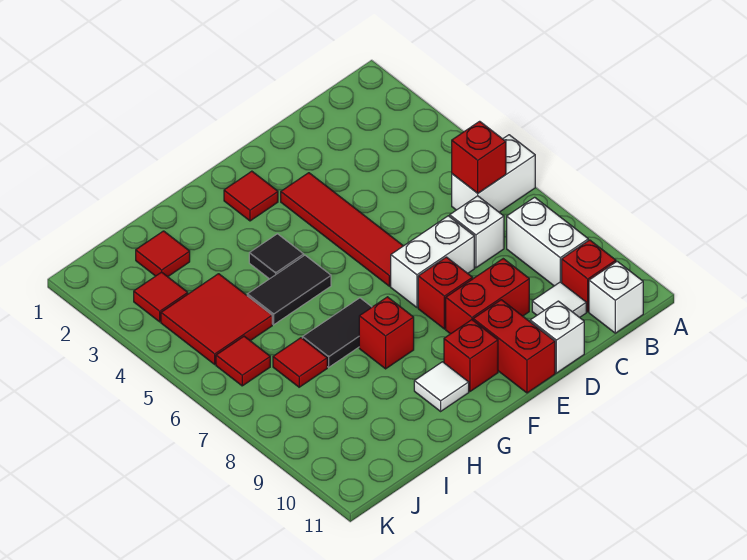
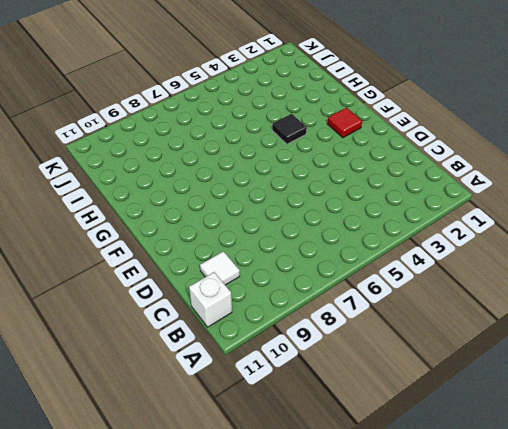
none -> white brick A6:B6 level 1
none -> white brick B8:B9 level 1
none -> red brick B10 level 1

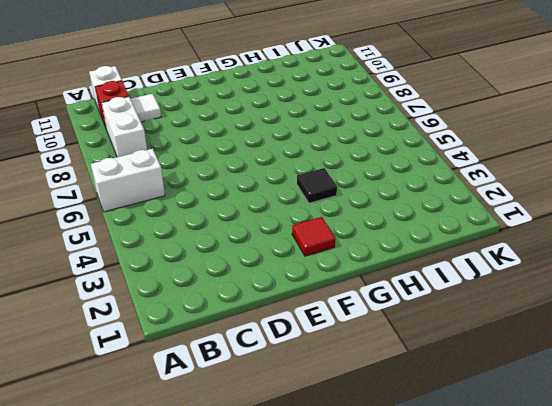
none -> white brick C7 level 1
none -> white brick D7:E7 level 1
none -> red brick D9:E9 level 1

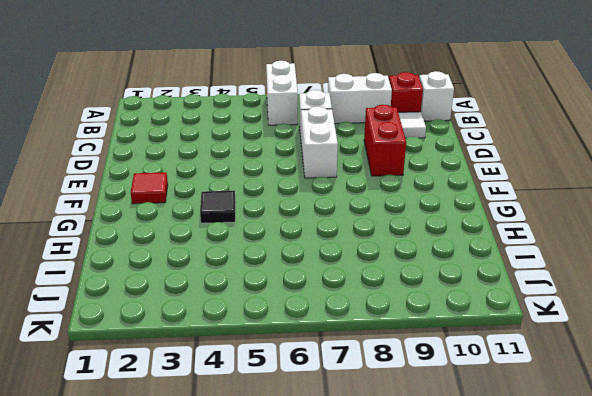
none -> white brick D11 level 1
none -> red tile E3:E6 level 1
none -> red brick E8 level 1

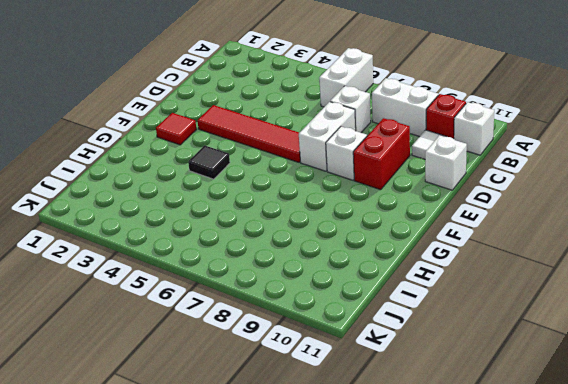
white brick E8 level 1 -> red brick E8 level 1
none -> red brick E10:E11 level 1
none -> red brick F10 level 1
none -> black tile G5:H5 level 1

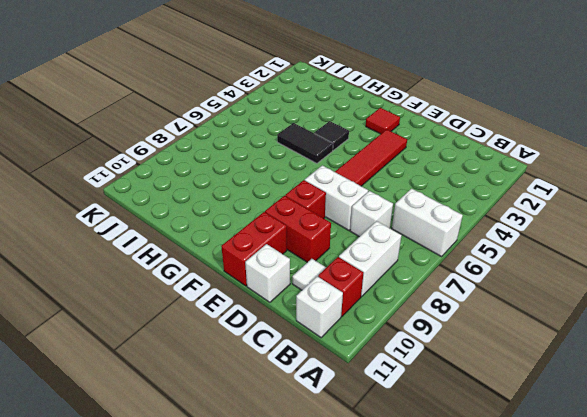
none -> red brick F10 level 1
none -> black tile G7:H7 level 1
none -> red brick G8 level 1

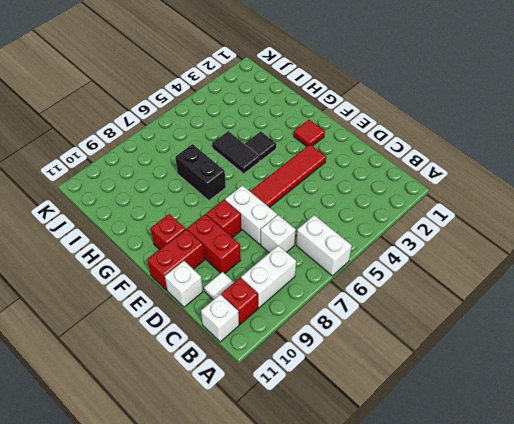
black brick G7:H7 level 1 -> black tile G7:H7 level 1
none -> red brick G8 level 1
none -> white tile G10 level 1
none -> red tile I2 level 1

